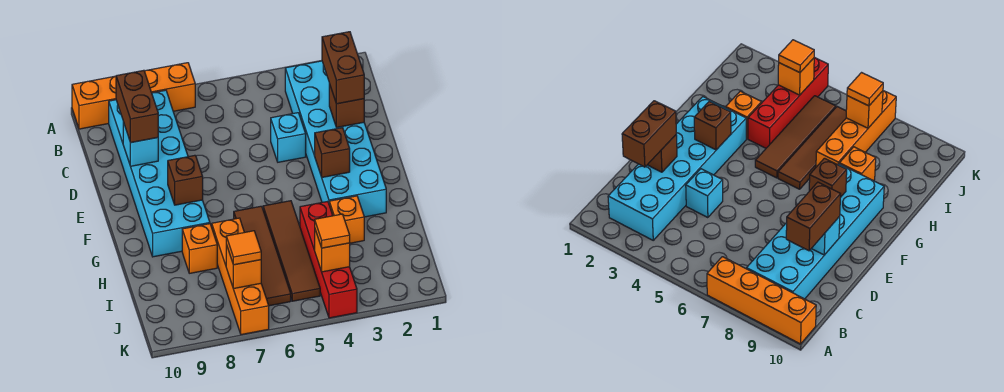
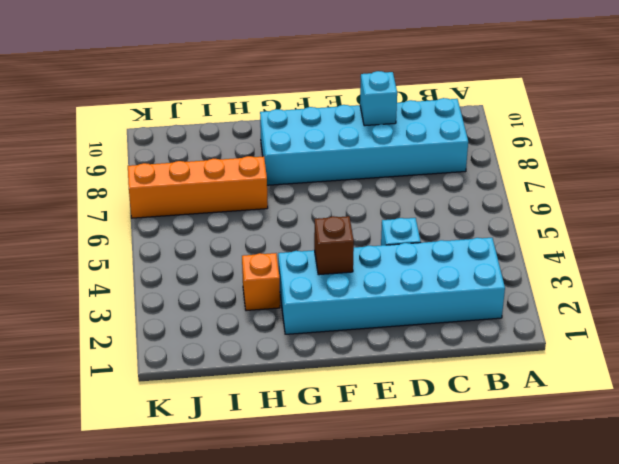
none -> orange brick A7:A10 level 1
none -> brown tile G5:J5 level 1
none -> brown tile G6:J6 level 1

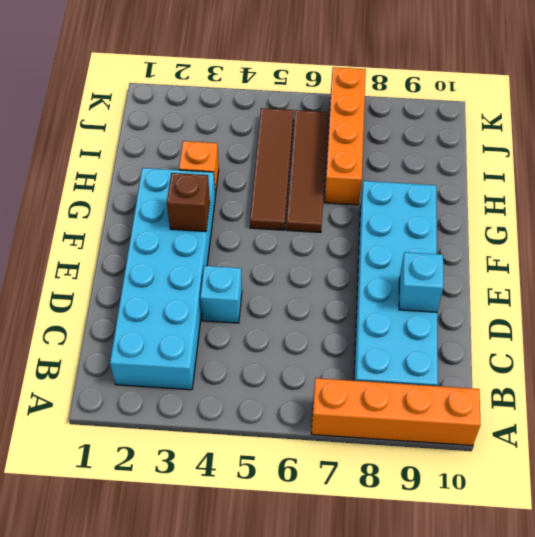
none -> red brick H4:K4 level 1
none -> orange brick H8 level 1
none -> brown brick D2 level 2

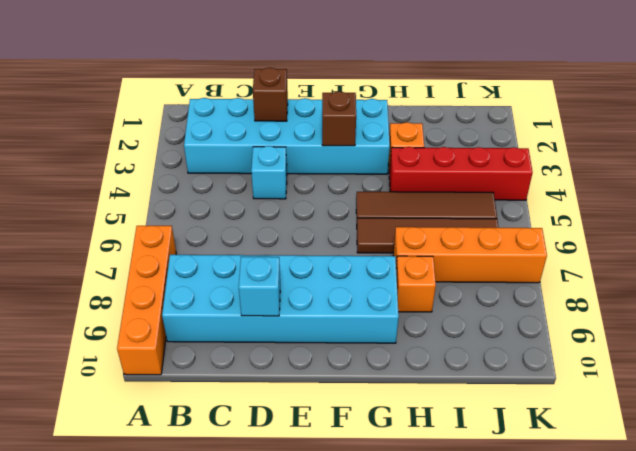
none -> brown brick F8 level 2
none -> orange brick J4 level 2
none -> orange brick J7 level 2

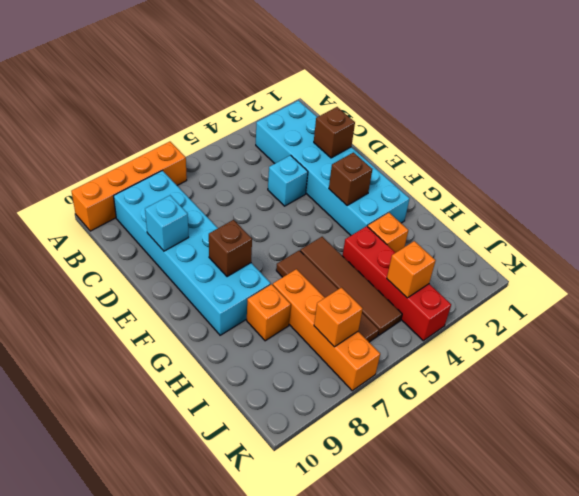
none -> brown brick C2:D2 level 3
none -> brown brick C9:D9 level 3
none -> orange tile J4 level 3

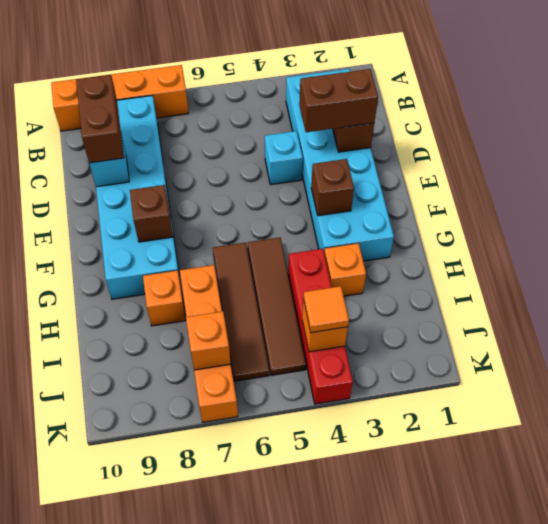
brown brick D2:D3 level 3 -> brown brick C2:D2 level 3
none -> orange tile J7 level 3

